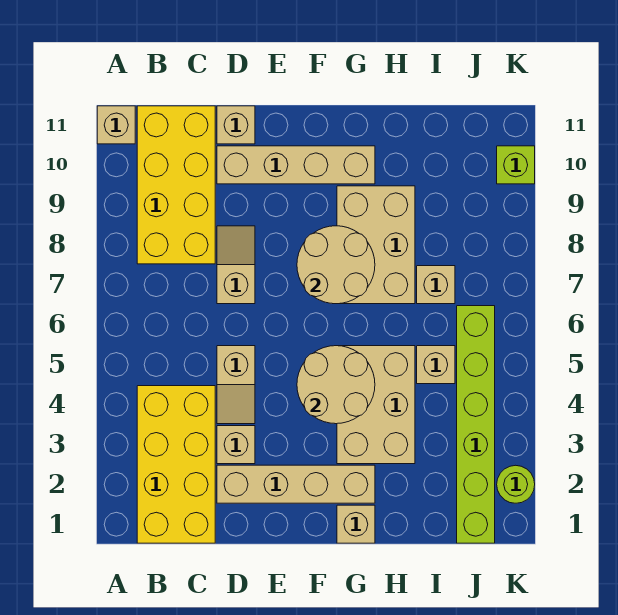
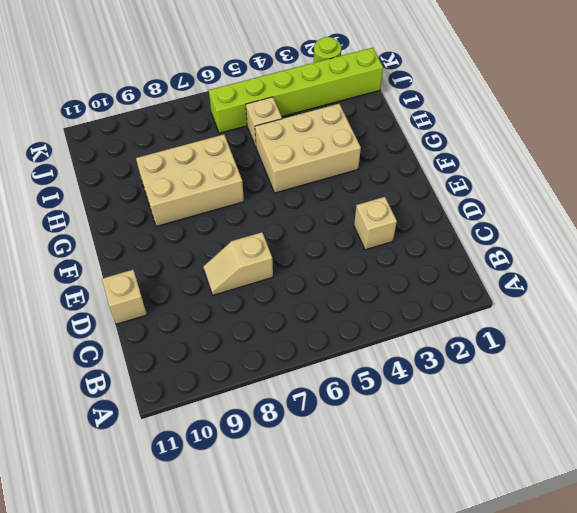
none -> tan brick A11 level 1
none -> yellow brick B1:C4 level 1
none -> yellow brick B8:C11 level 1

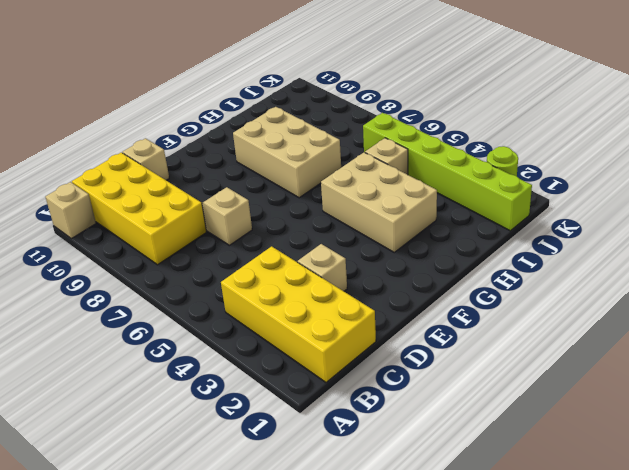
none -> tan brick D2:G2 level 1
none -> tan slope D4:D5 level 1 top 5
none -> tan brick D10:G10 level 1

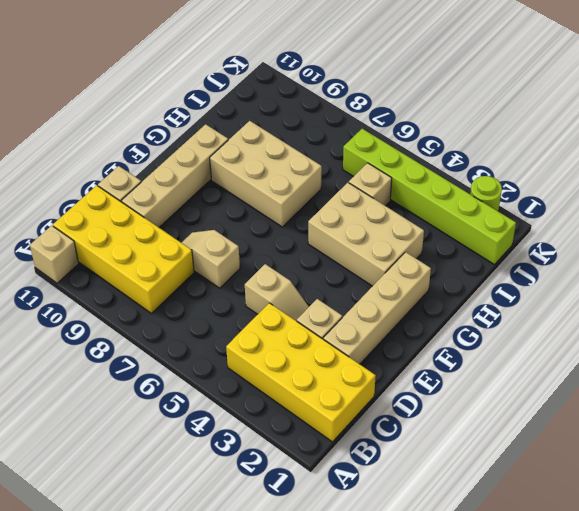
none -> tan brick G1 level 1
none -> tan brick I7 level 1
none -> lime brick K10 level 1

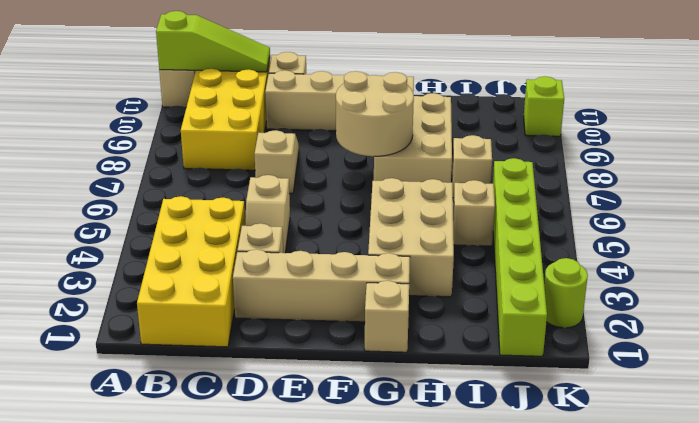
lime slope A11:C11 level 2 top A -> none
none -> tan round brick F4:G5 level 2

